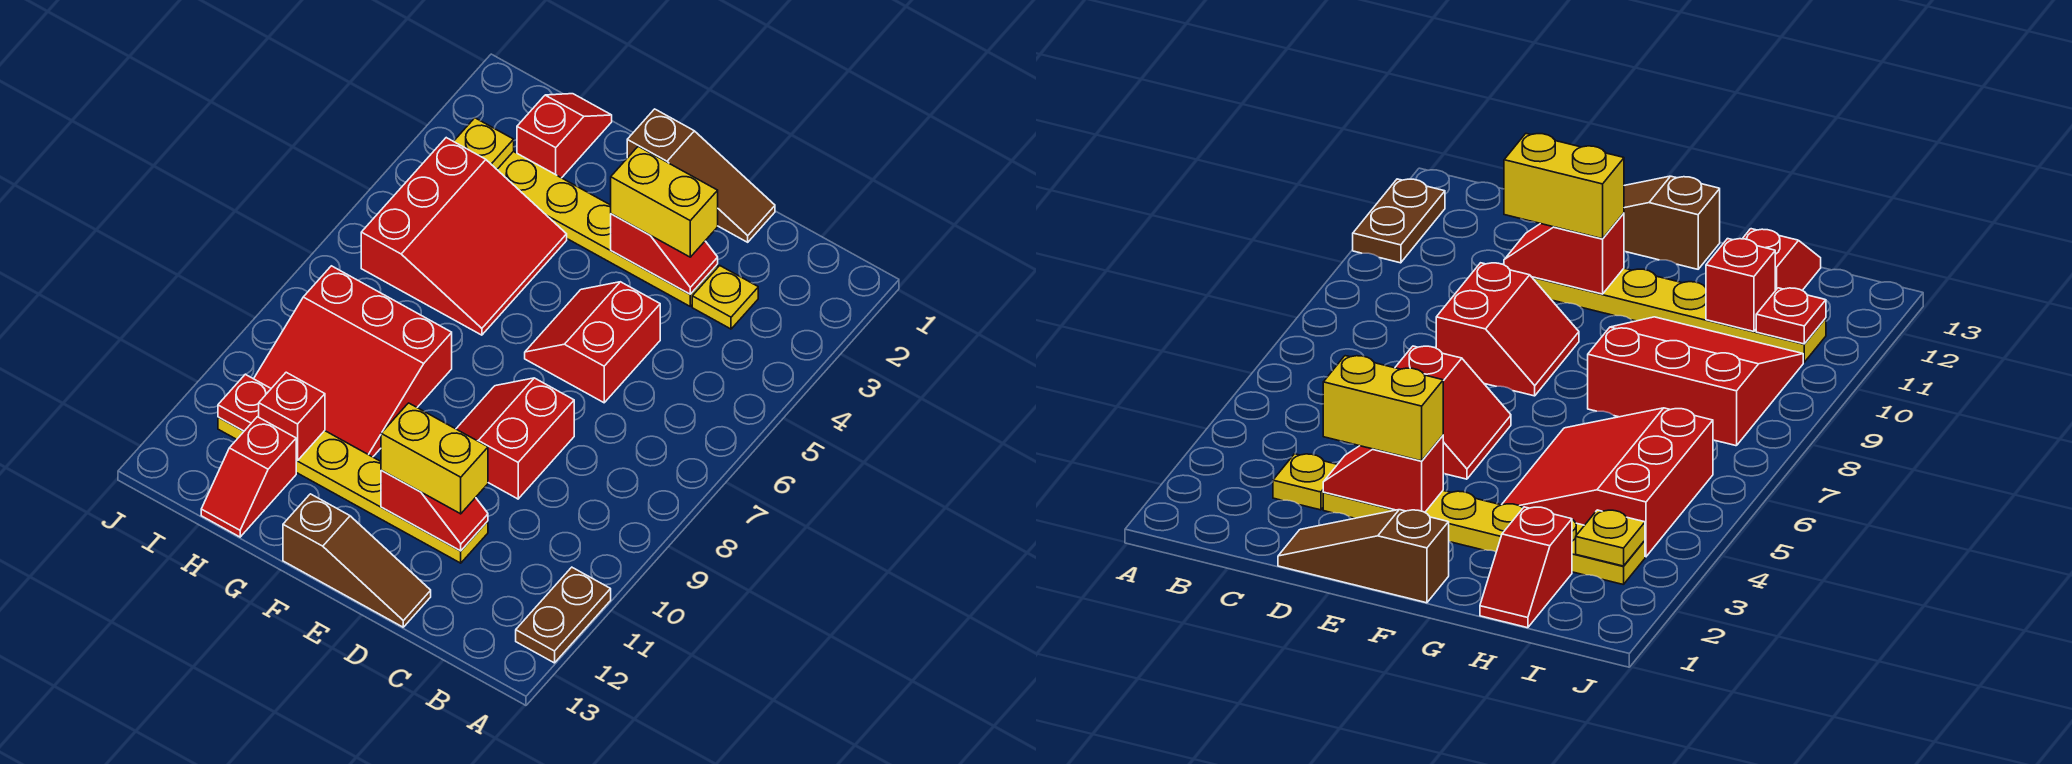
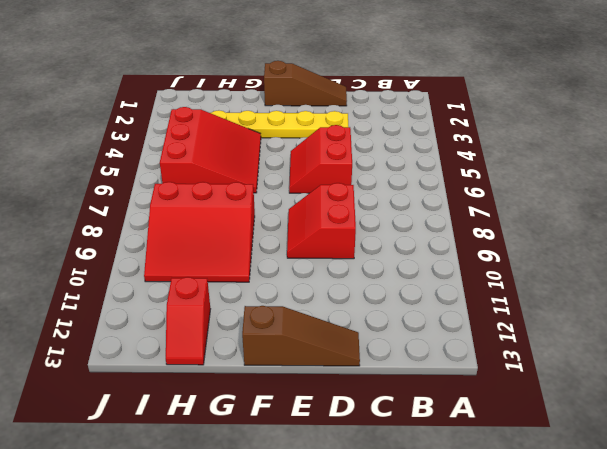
none -> brown plate A11:A12 level 1
none -> yellow plate C3 level 1
none -> yellow plate D11:I11 level 1

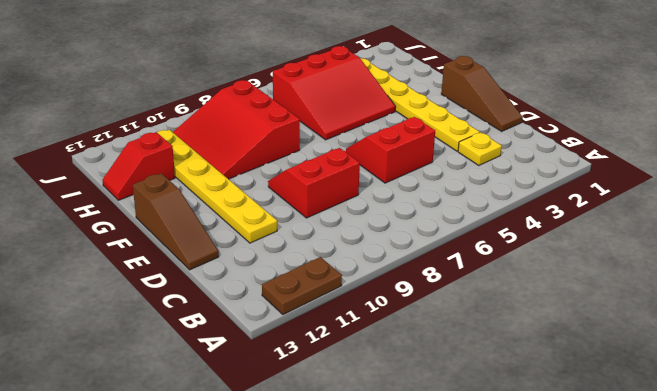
none -> red slope H1:H2 level 1 top 2
none -> red slope D3:E3 level 2 top E
none -> red slope D11:E11 level 2 top E

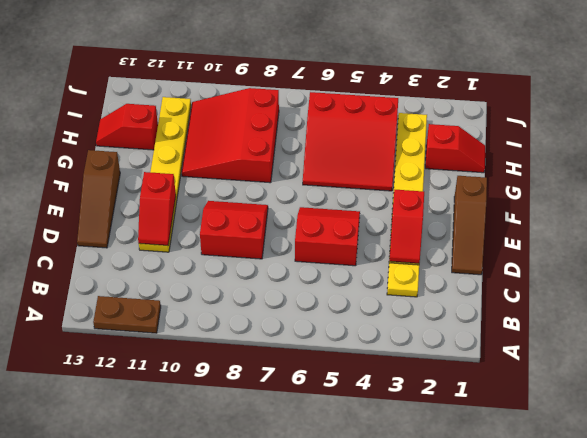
none -> red brick H11 level 2
none -> yellow plate I3 level 2
none -> red plate I11 level 2

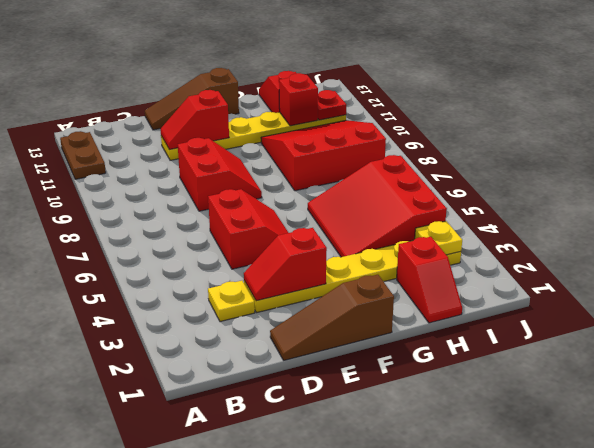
none -> yellow brick D3:E3 level 3
none -> yellow brick D11:E11 level 3

